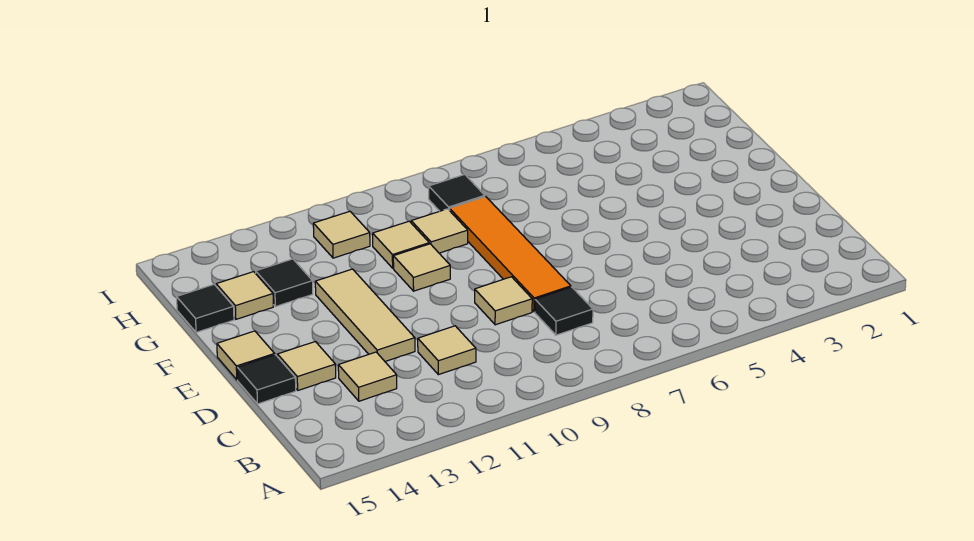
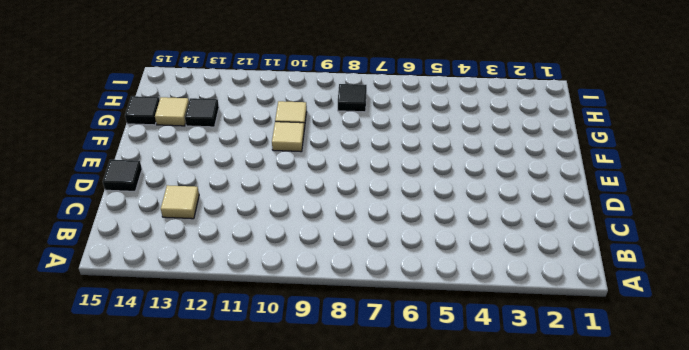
none -> black tile C8 level 1
none -> tan tile C11 level 1
none -> orange tile D8:G8 level 1

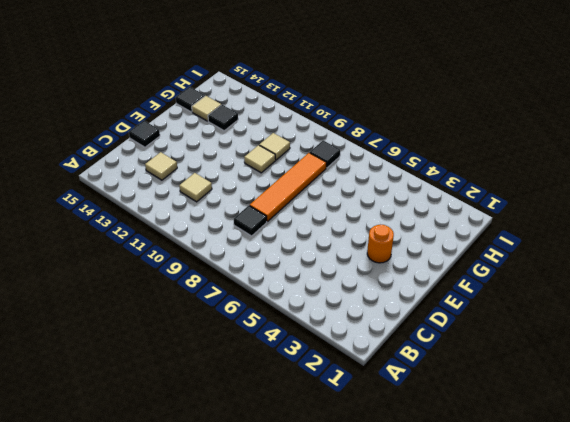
orange round brick E3 level 1 -> none
none -> tan tile D9 level 1
none -> tan tile D12:F12 level 1
none -> tan tile D14 level 1

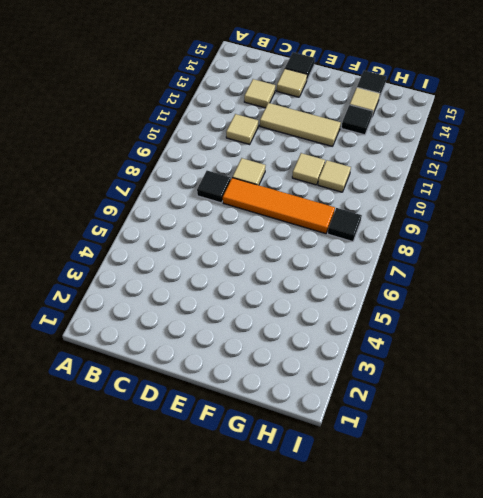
none -> tan tile E15 level 1
none -> tan tile G9 level 1
none -> tan tile H11 level 1

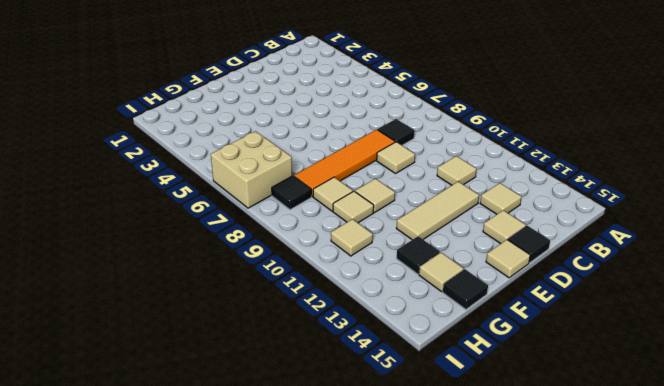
tan brick H6:I7 level 1 -> none

